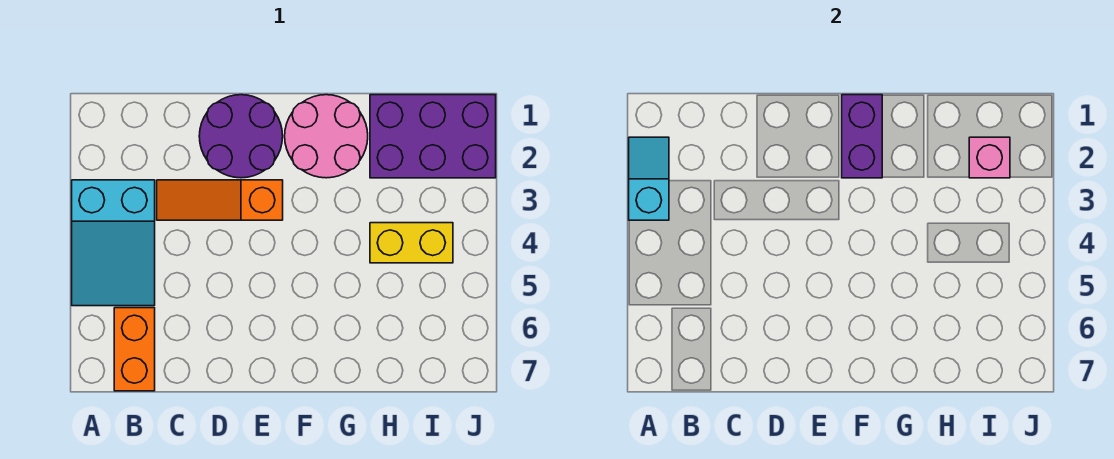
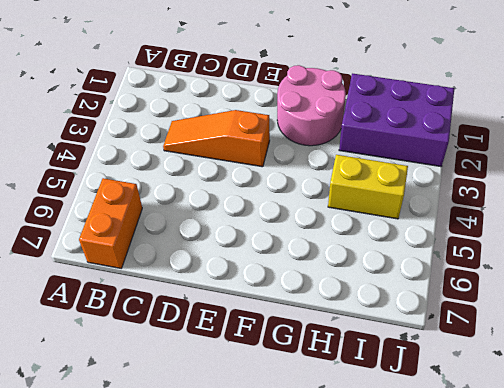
none -> cyan slope A3:B5 level 1 top 3
none -> purple round brick D1:E2 level 1

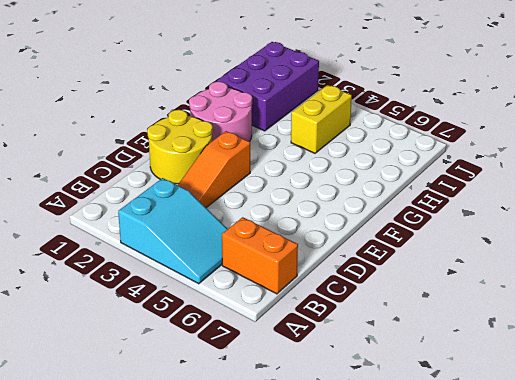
yellow round brick D1:E2 level 1 -> purple round brick D1:E2 level 1
none -> cyan slope A2:A3 level 2 top 3
none -> purple brick F1:F2 level 2

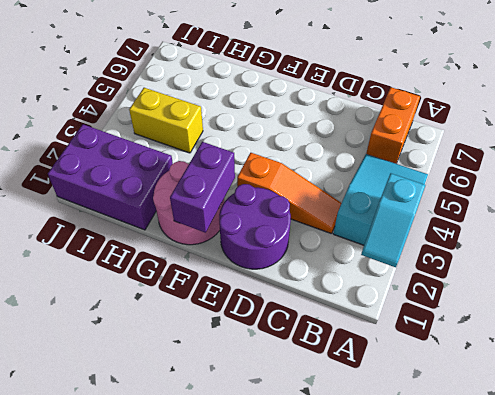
none -> pink brick I2 level 2

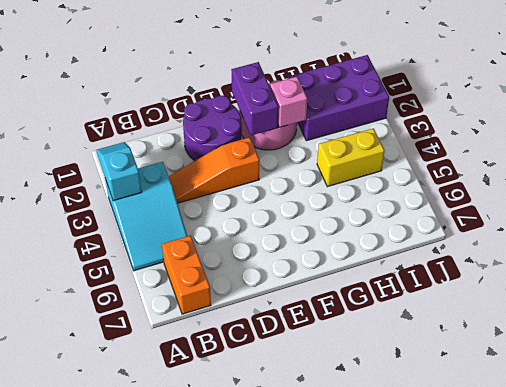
pink brick G2 level 2 -> pink brick I2 level 2

